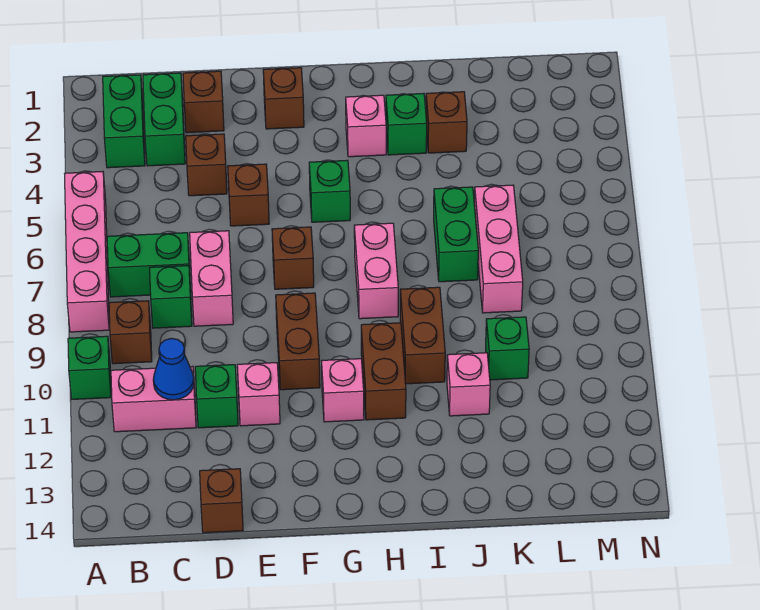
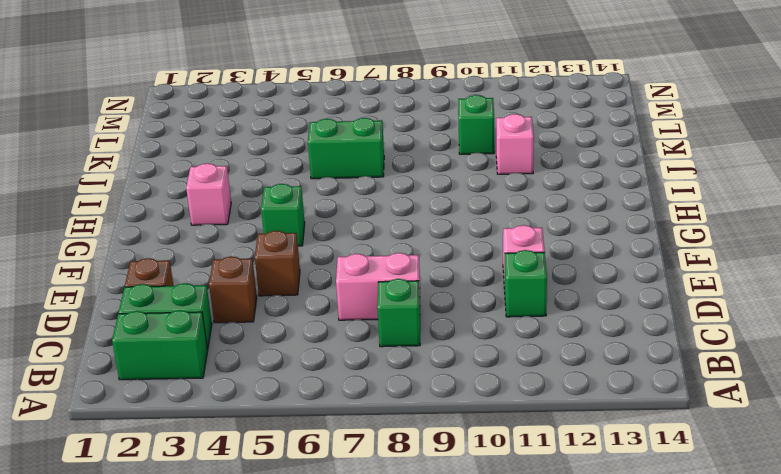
none -> pink brick A5:A8 level 1
none -> green brick A10 level 1
none -> green brick B7:C7 level 1
none -> brown brick B9 level 1

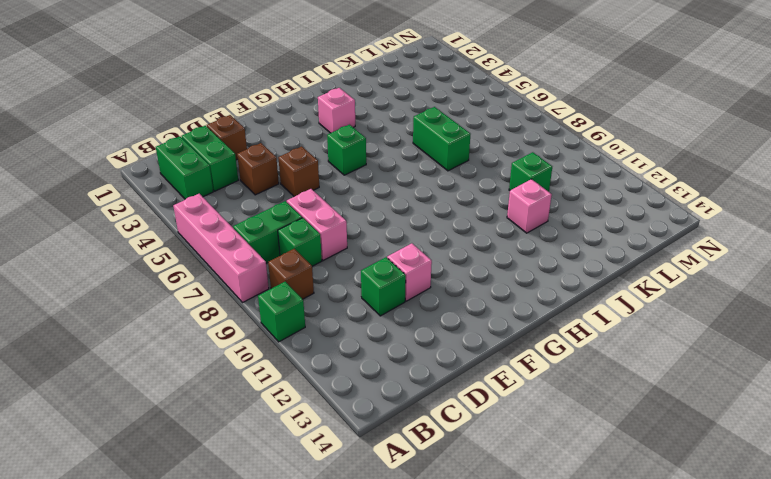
none -> pink brick B11:C11 level 1
none -> brown brick D14 level 1
none -> brown brick F2 level 1
none -> brown brick F7 level 1

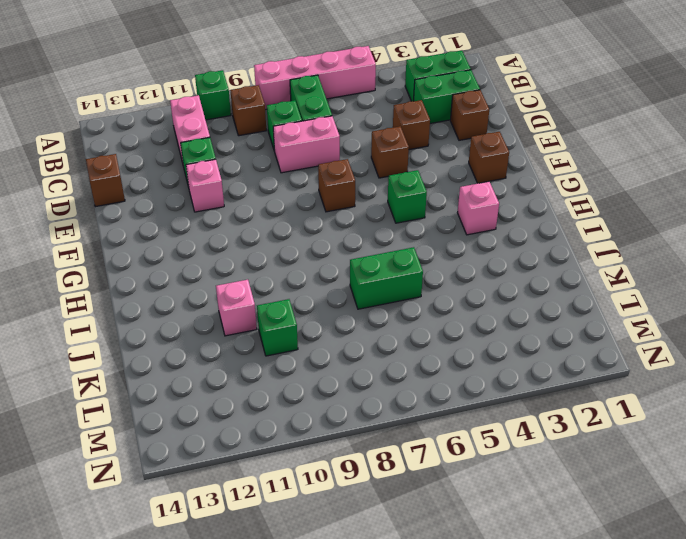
none -> brown brick F9:F10 level 1
none -> pink brick G11 level 1
none -> pink brick H7:H8 level 1
none -> brown brick H10:H11 level 1

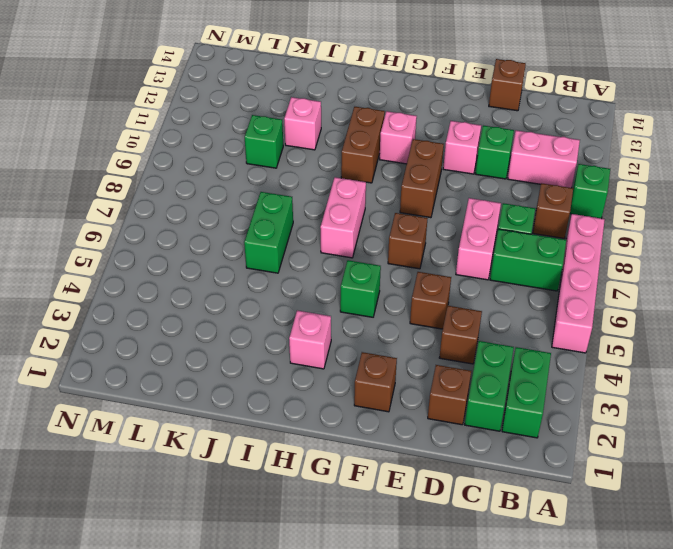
none -> green brick I3 level 1
none -> brown brick I9:I10 level 1
none -> brown brick J3 level 1
none -> pink brick K6:K8 level 1

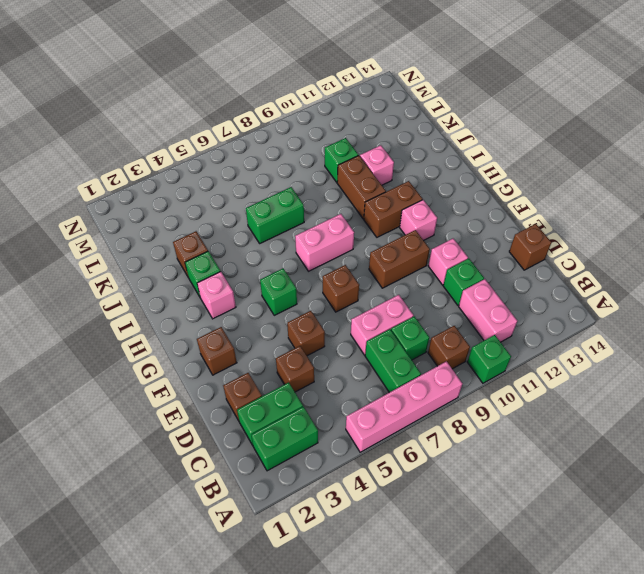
brown brick I10:J10 level 1 -> brown brick I9:I10 level 1
none -> pink brick K6:K8 level 1
none -> blue cone C11 level 2

